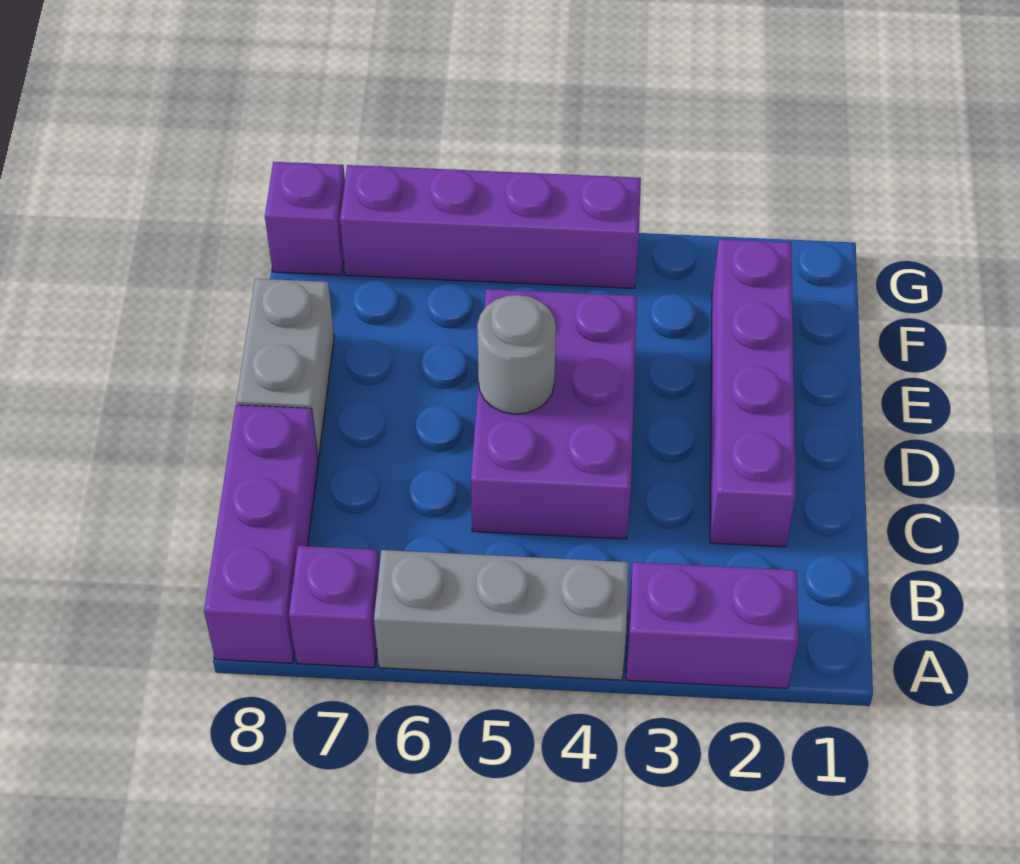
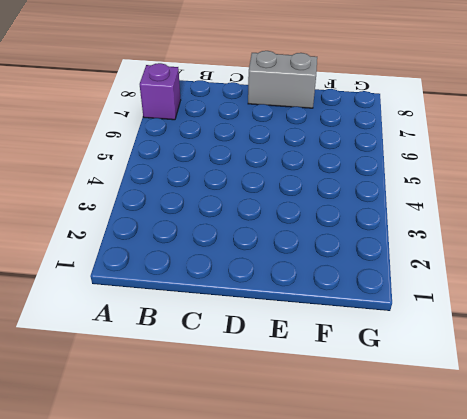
none -> purple brick A2:A3 level 1
none -> grey brick A4:A6 level 1

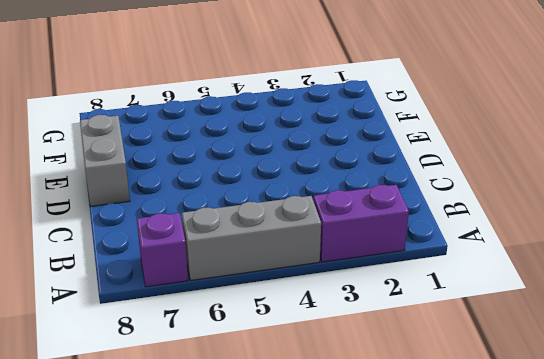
none -> purple brick A8:C8 level 1
none -> purple brick C2:F2 level 1

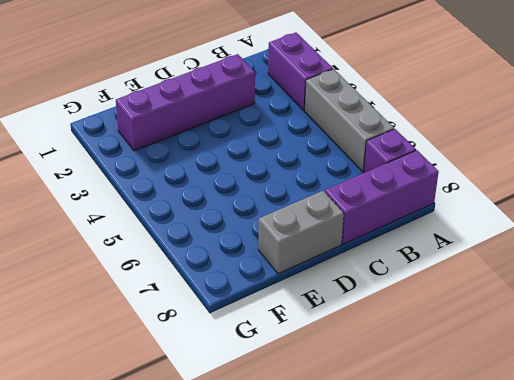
none -> purple brick C4:E5 level 1
none -> purple brick G4:G7 level 1

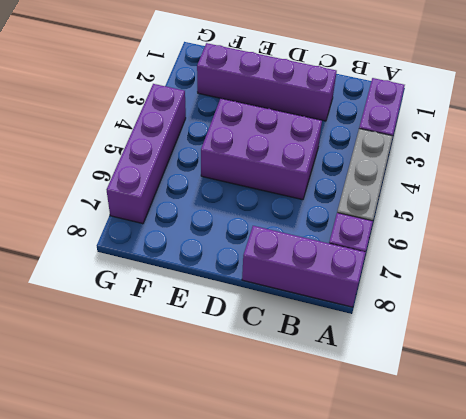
none -> grey brick D8:E8 level 1
none -> purple brick G8 level 1

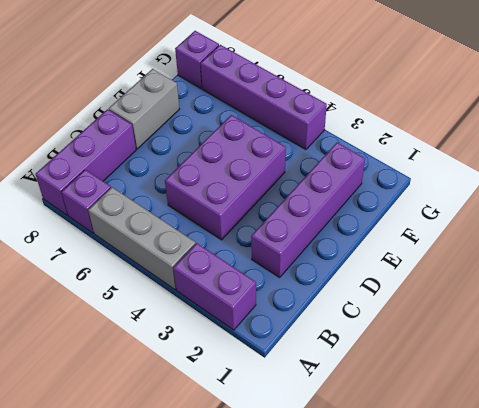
none -> grey round brick D5 level 2

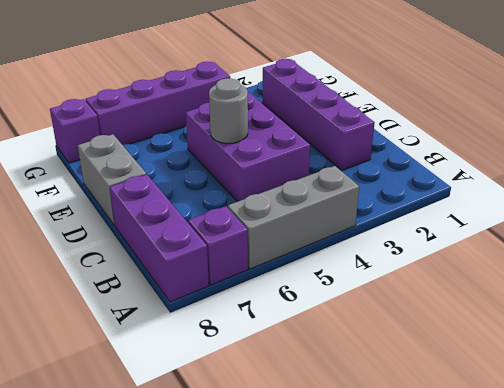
none -> purple brick A2:A3 level 1

